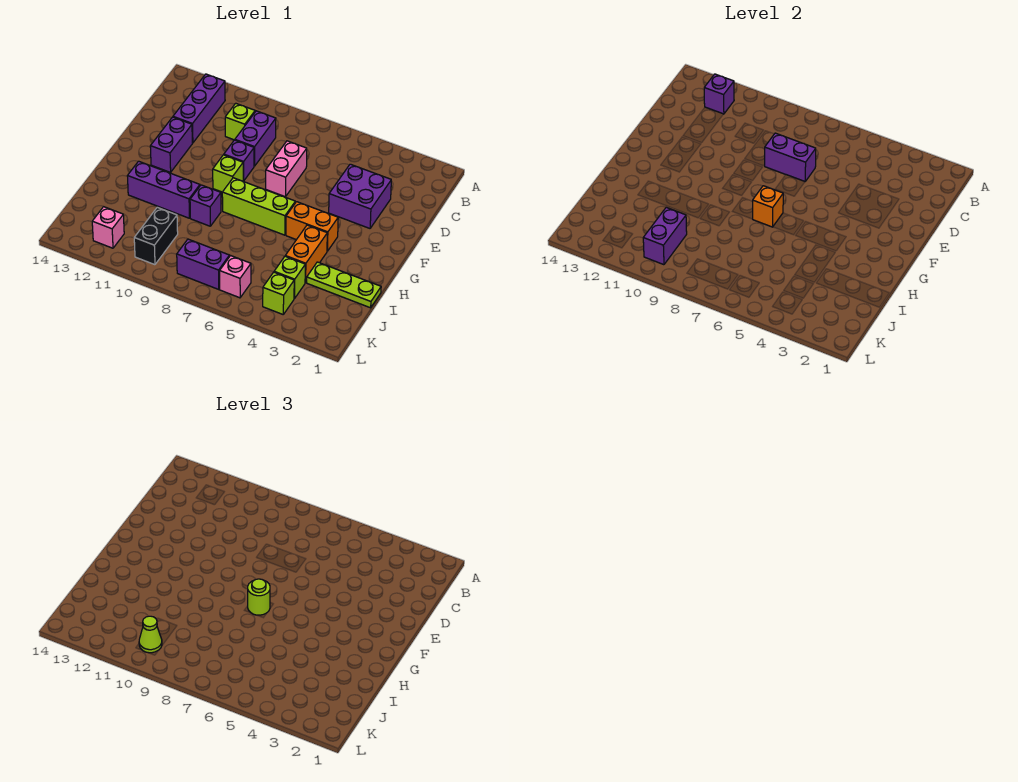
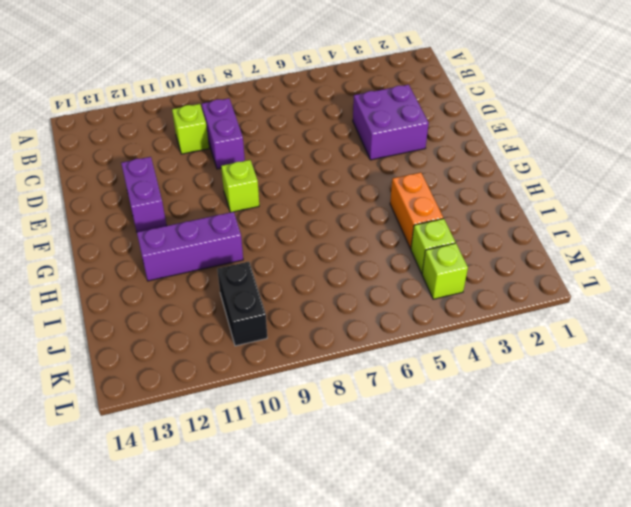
none -> purple brick B12:D12 level 1
none -> pink brick D7:E7 level 1
none -> purple brick E9 level 1

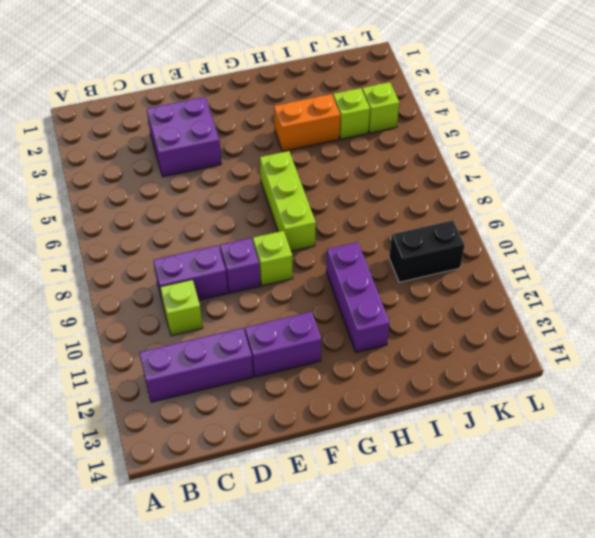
none -> pink brick D7:E7 level 1
none -> orange brick G4:G5 level 1
none -> purple brick H9 level 1

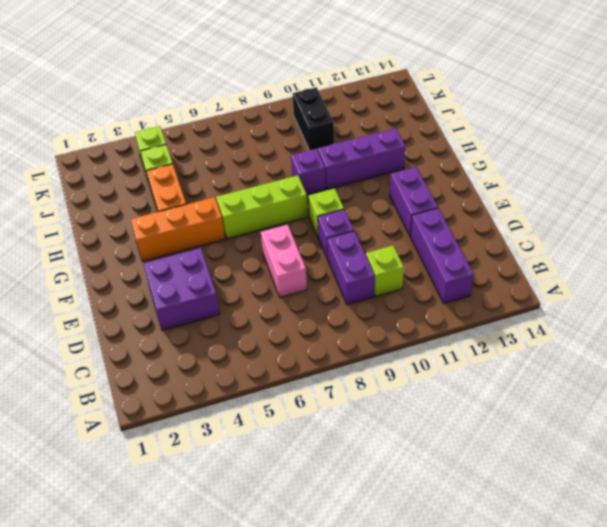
orange brick G3:G5 level 1 -> orange brick G4:G5 level 1
none -> lime plate I1:I3 level 1
none -> pink brick K6 level 1
none -> purple brick K7:K8 level 1

